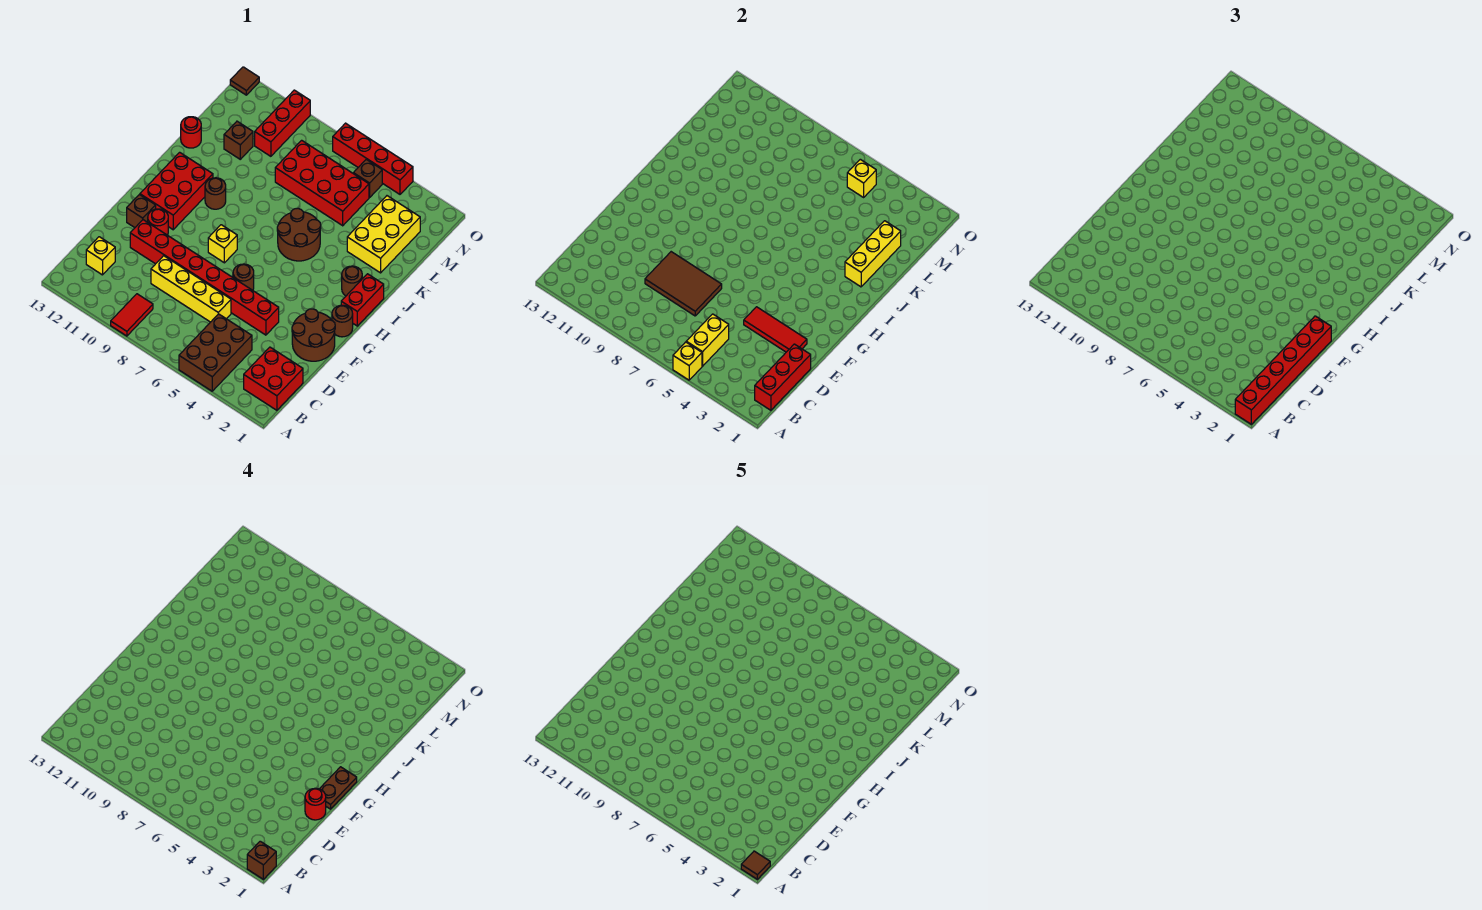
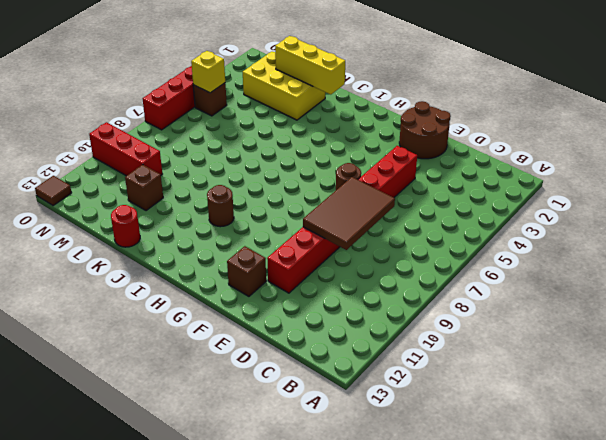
none -> brown brick A4:C5 level 1
none -> red tile A9:B9 level 1
none -> red brick B1:C2 level 1
none -> yellow brick C12 level 1

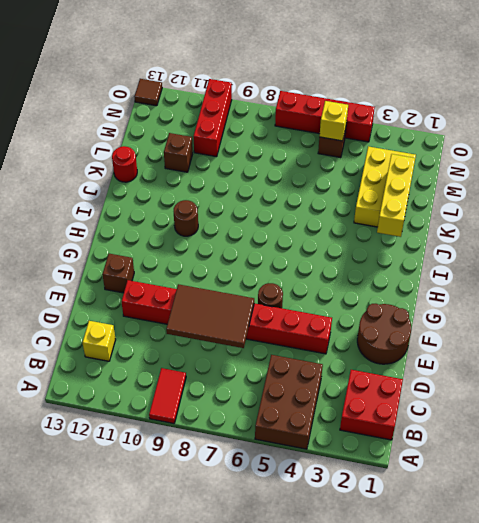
none -> yellow brick D6:D9 level 1
none -> red round brick F11 level 1
none -> brown round brick G1 level 1
none -> yellow brick G8 level 1

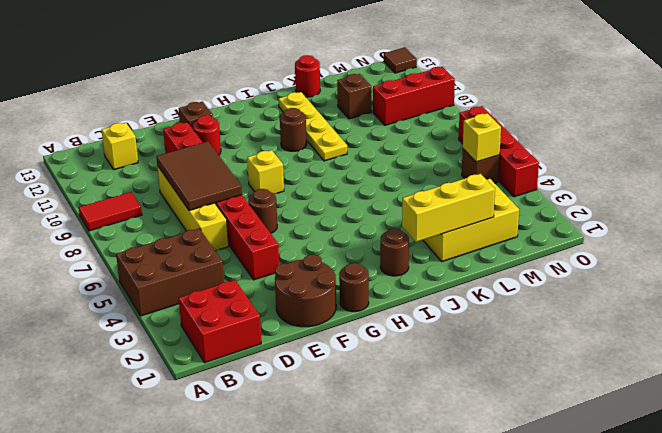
yellow plate J9:J12 level 1 -> none
none -> red brick G11:I12 level 1
none -> red brick H1:I1 level 1
none -> brown round brick I5:J6 level 1
none -> red brick L5:M8 level 1

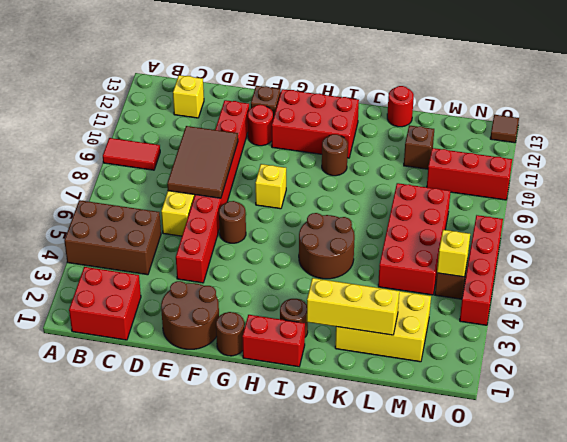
none -> yellow brick A5 level 2
none -> red brick B1:D1 level 2
none -> yellow brick B5:C5 level 2
none -> red tile E2:E4 level 2

